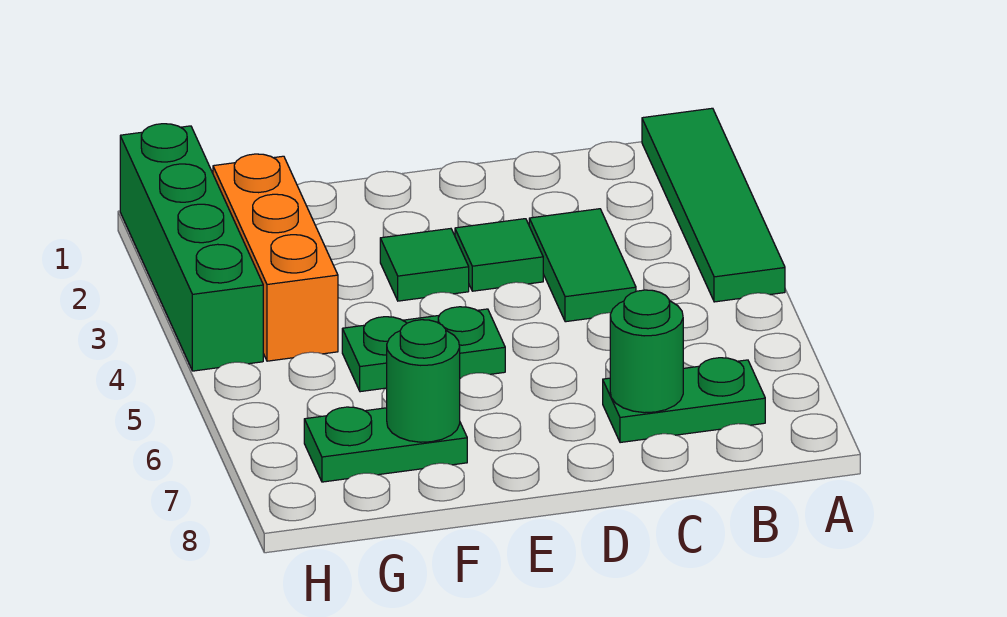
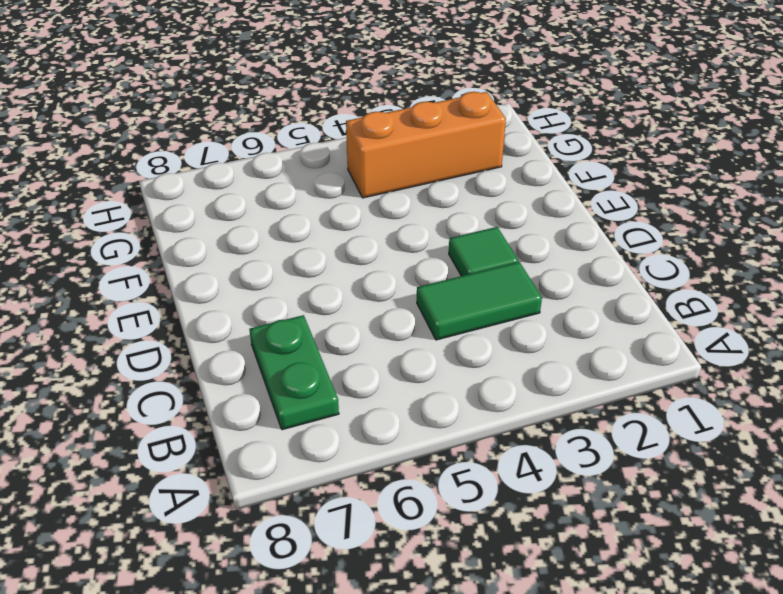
none -> green tile A1:A4 level 1
none -> green tile E3 level 1

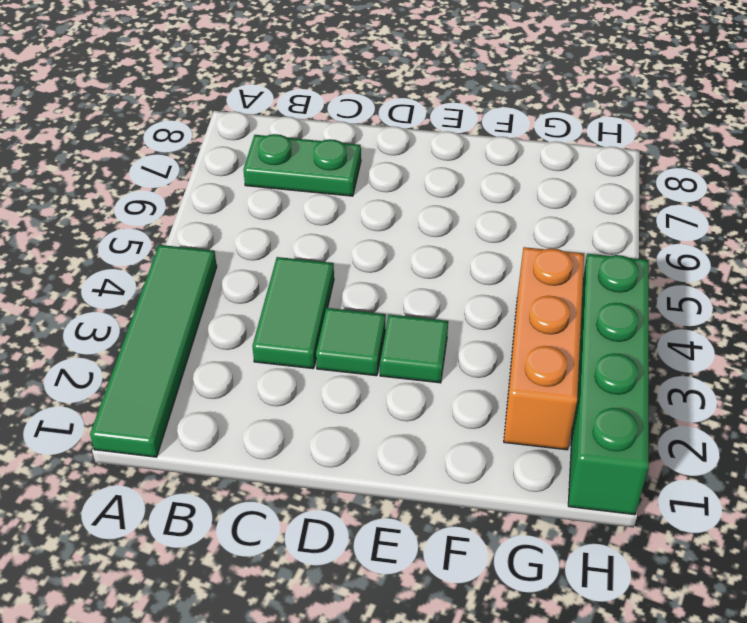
none -> green plate E5:F5 level 1
none -> green plate F7:G7 level 1

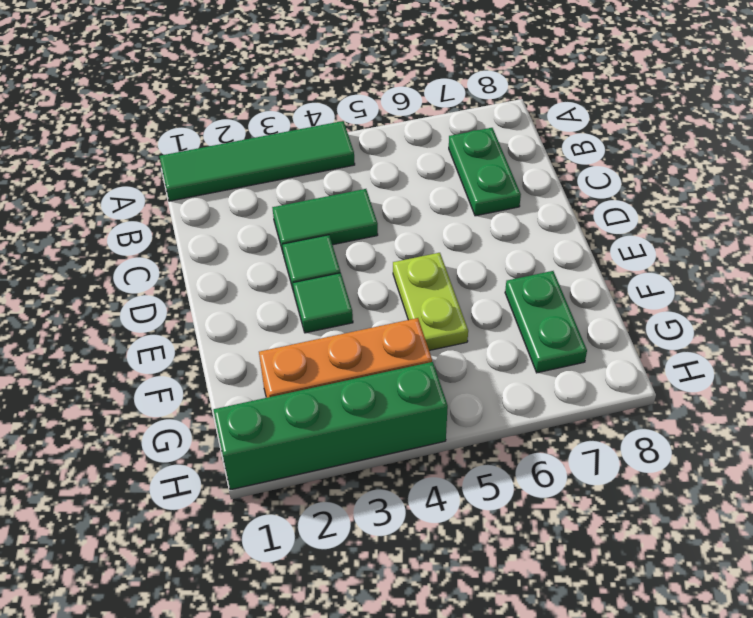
lime plate E5:F5 level 1 -> green plate E5:F5 level 1
none -> green round brick C7 level 2
none -> green round brick F7 level 2

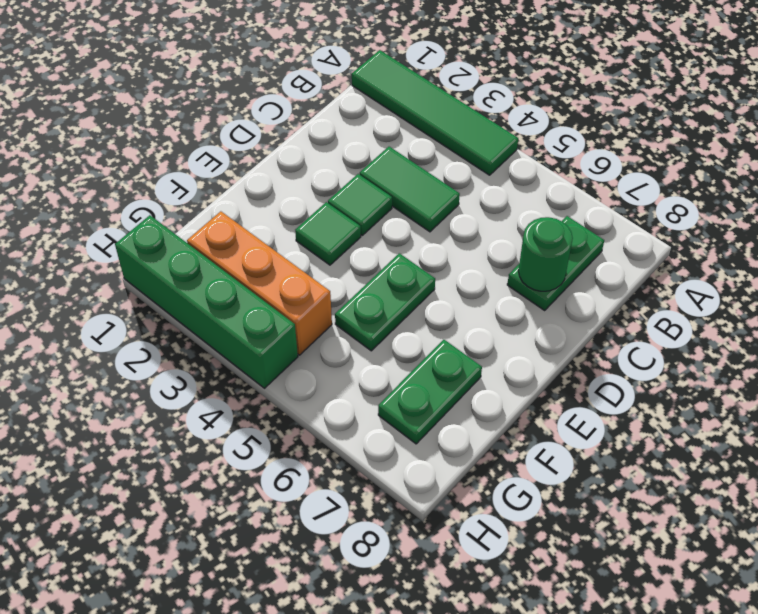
none -> green round brick F7 level 2

